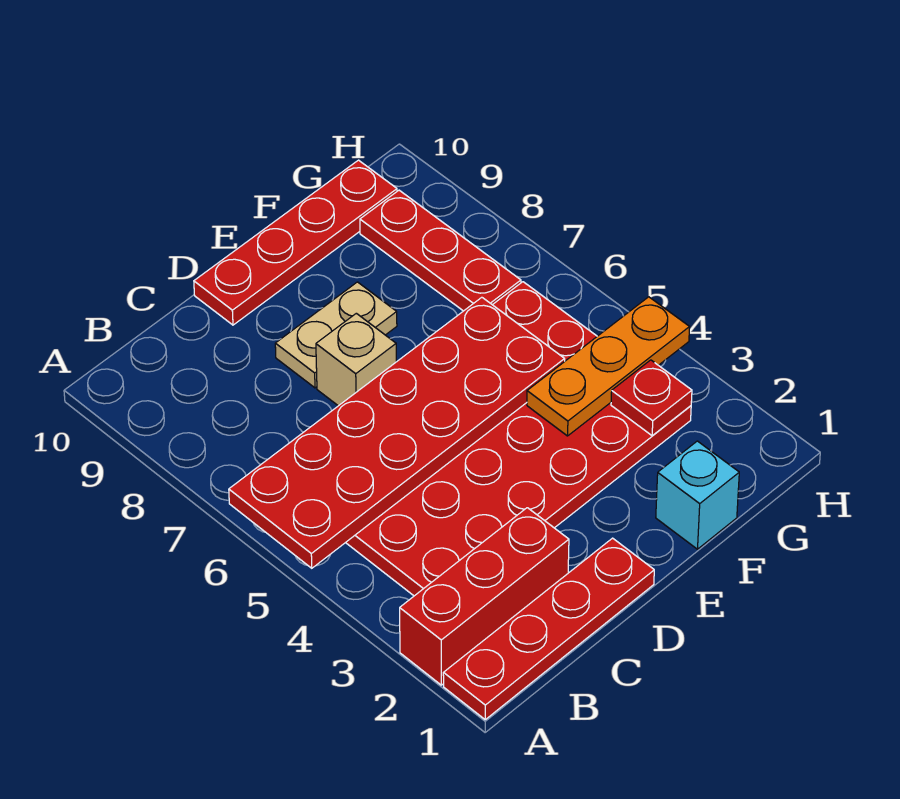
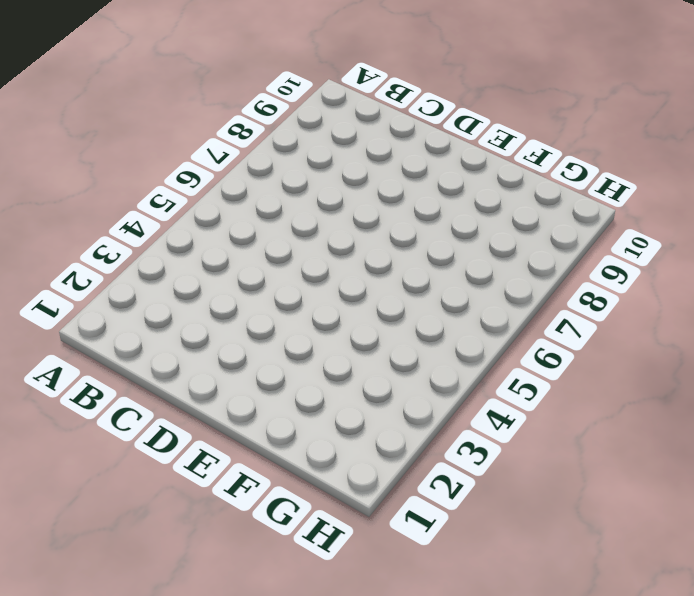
none -> red plate A1:D1 level 1
none -> red brick A2:C2 level 1

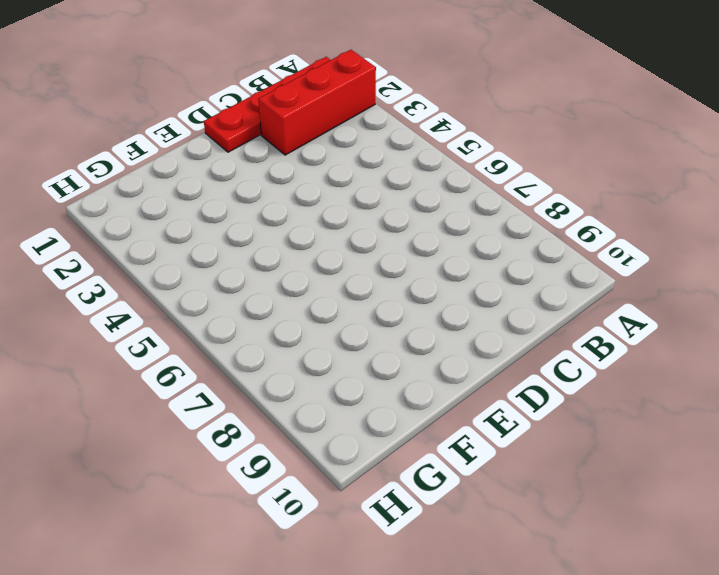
none -> red plate B3:G6 level 1
none -> tan brick D7 level 1

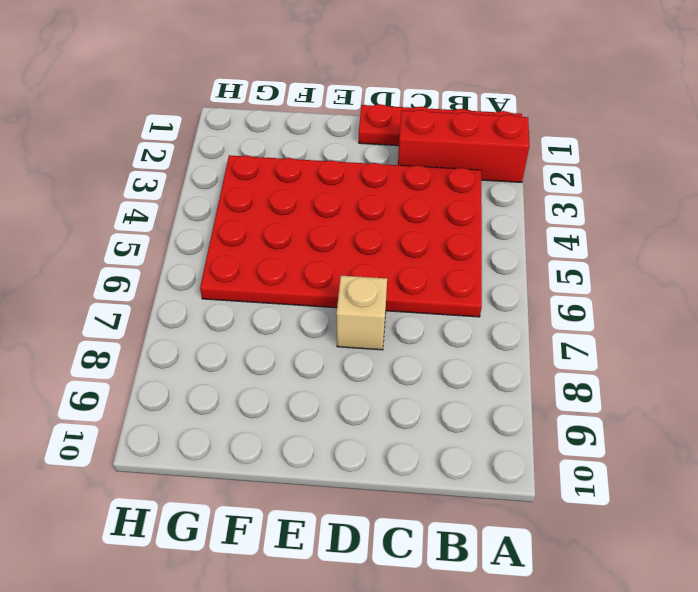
none -> tan plate D8:E8 level 1
none -> red plate D10:G10 level 1

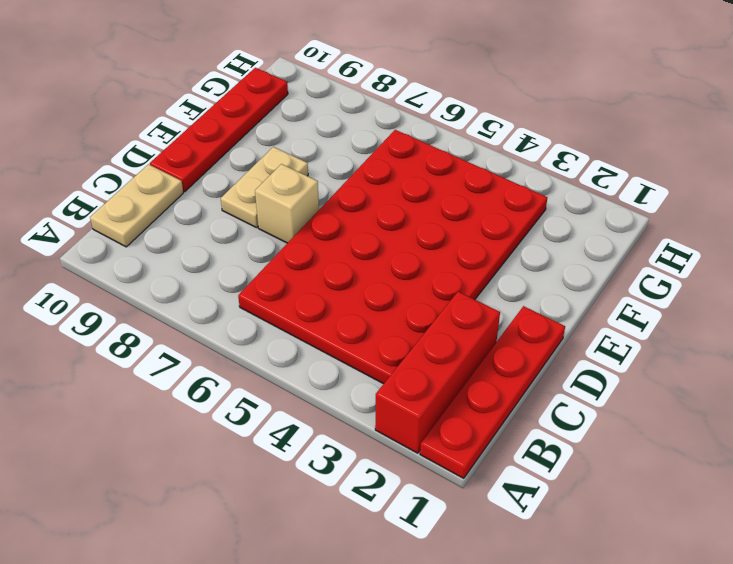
tan plate B10:C10 level 1 -> none
none -> cyan brick F1 level 1
none -> red plate G7:G9 level 1

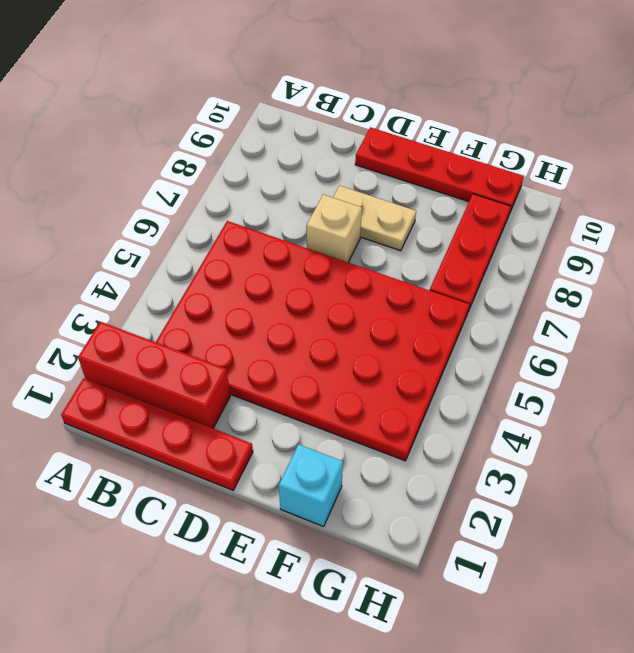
none -> red plate A5:F6 level 2
none -> orange plate F4:H4 level 2

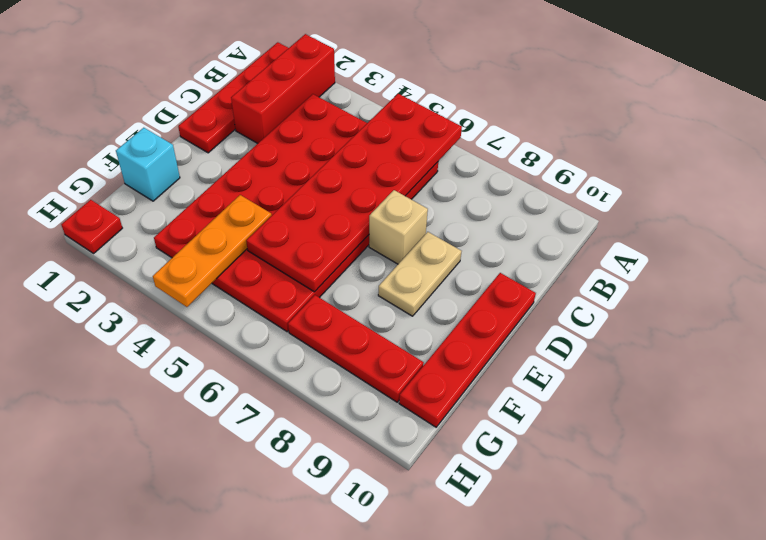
red plate H1 level 1 -> red plate G3 level 2

